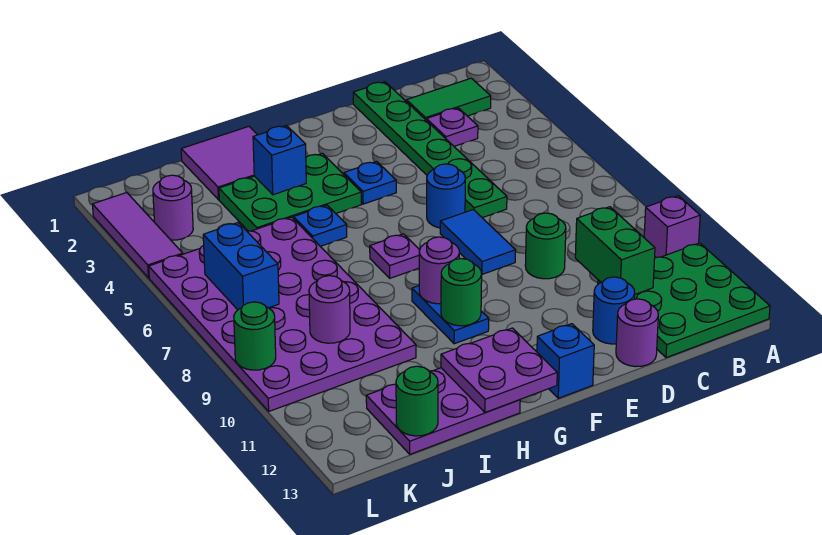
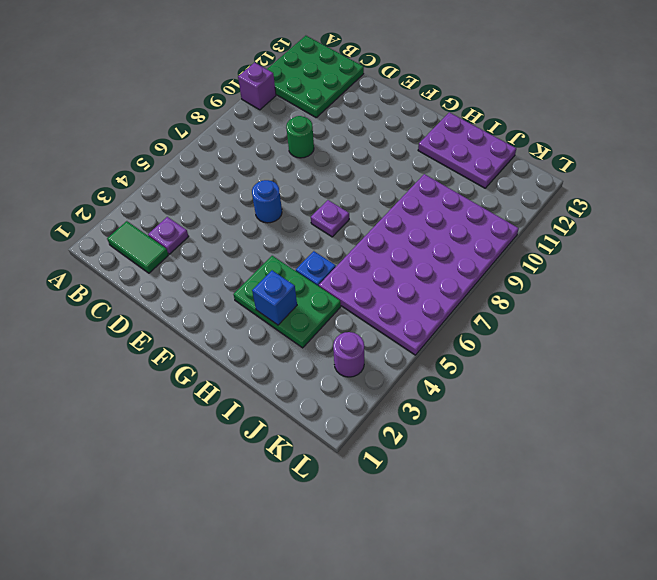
none -> green plate D1:D6 level 1
none -> blue round brick D12 level 1
none -> purple round brick D13 level 1
none -> blue tile E7:E8 level 1

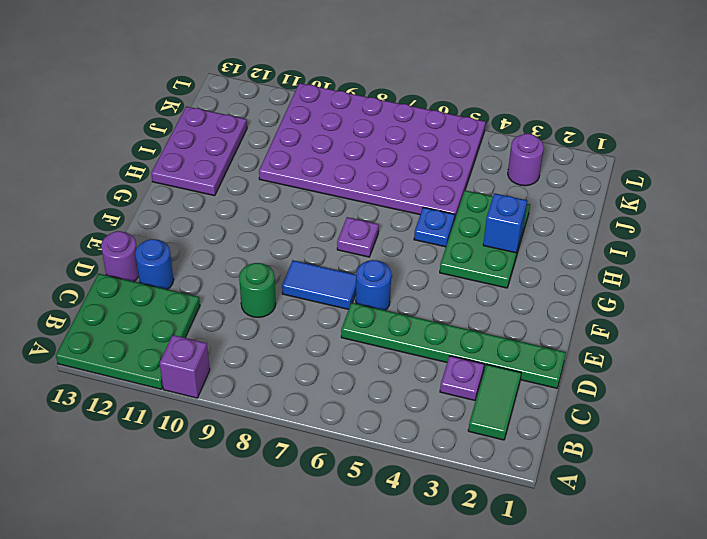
none -> blue plate F4 level 1
none -> blue brick F13 level 1
none -> blue plate G9:G10 level 1
none -> purple tile H1:I2 level 1

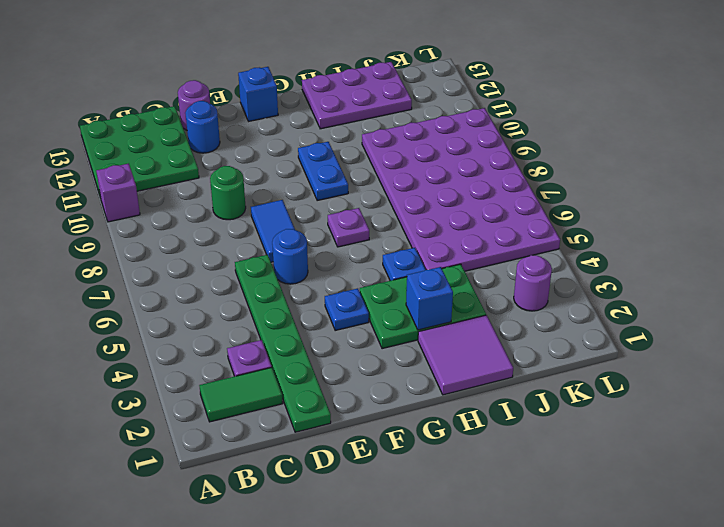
none -> purple tile L2:L4 level 1
none -> green brick C10:C11 level 2
none -> purple round brick G9 level 2
none -> green round brick G10 level 2

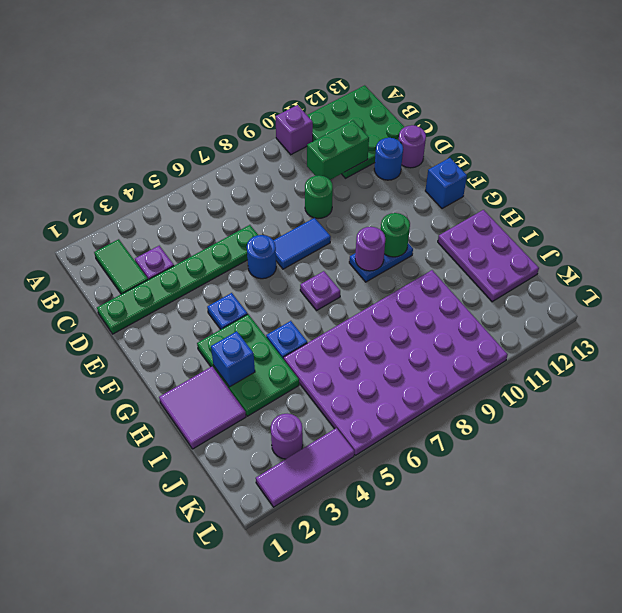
none -> purple plate G12:H13 level 2
none -> purple round brick J9 level 2
none -> green round brick J13 level 2
none -> blue brick K6:K7 level 2

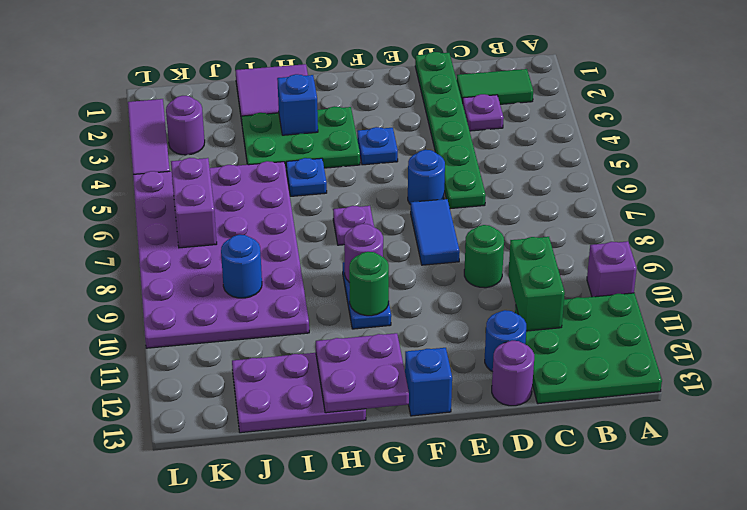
blue round brick J9 level 2 -> purple round brick J9 level 2
purple brick K6:K7 level 2 -> blue brick K6:K7 level 2
none -> green round brick J13 level 2
none -> green round brick L9 level 2

